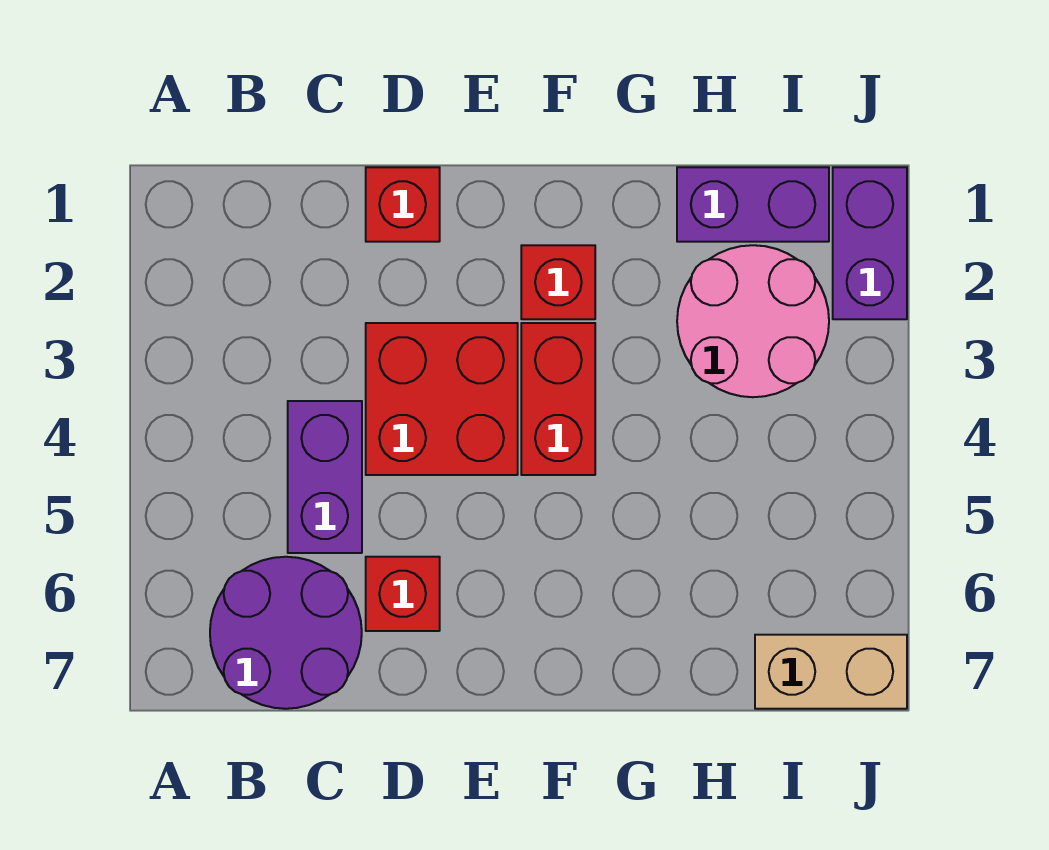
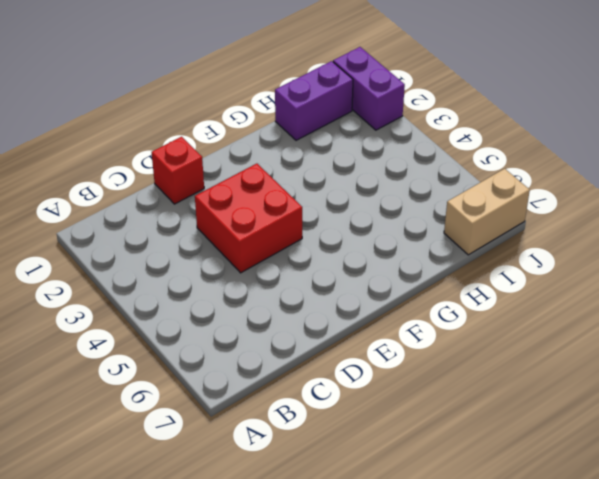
none -> purple round brick B6:C7 level 1
none -> purple brick C4:C5 level 1

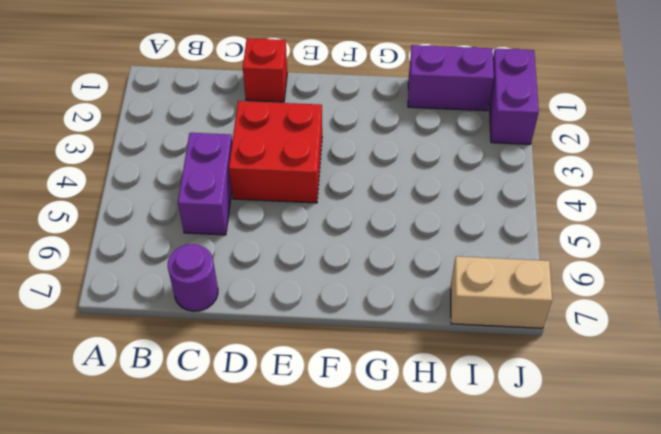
purple round brick C7 level 1 -> purple round brick B6:C7 level 1
none -> red brick D6 level 1
none -> red brick F2 level 1

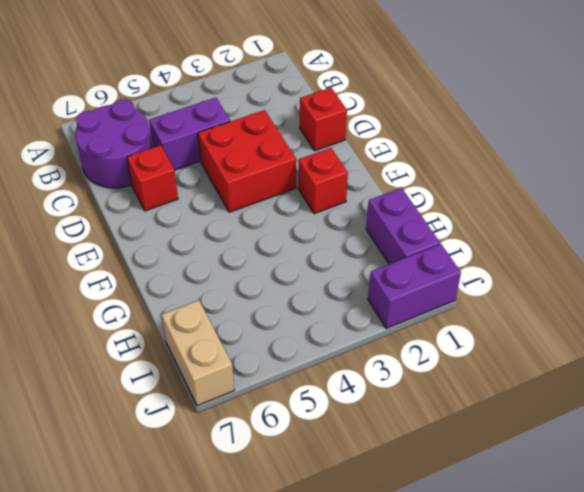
none -> red brick F3:F4 level 1
none -> pink round brick H2:I3 level 1

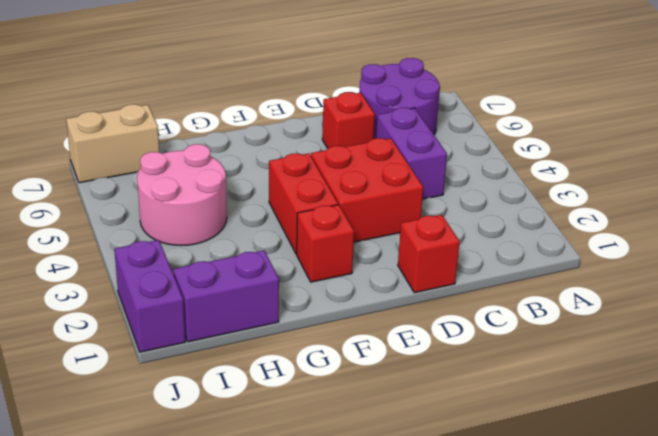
pink round brick H4:I5 level 1 -> pink round brick H2:I3 level 1

